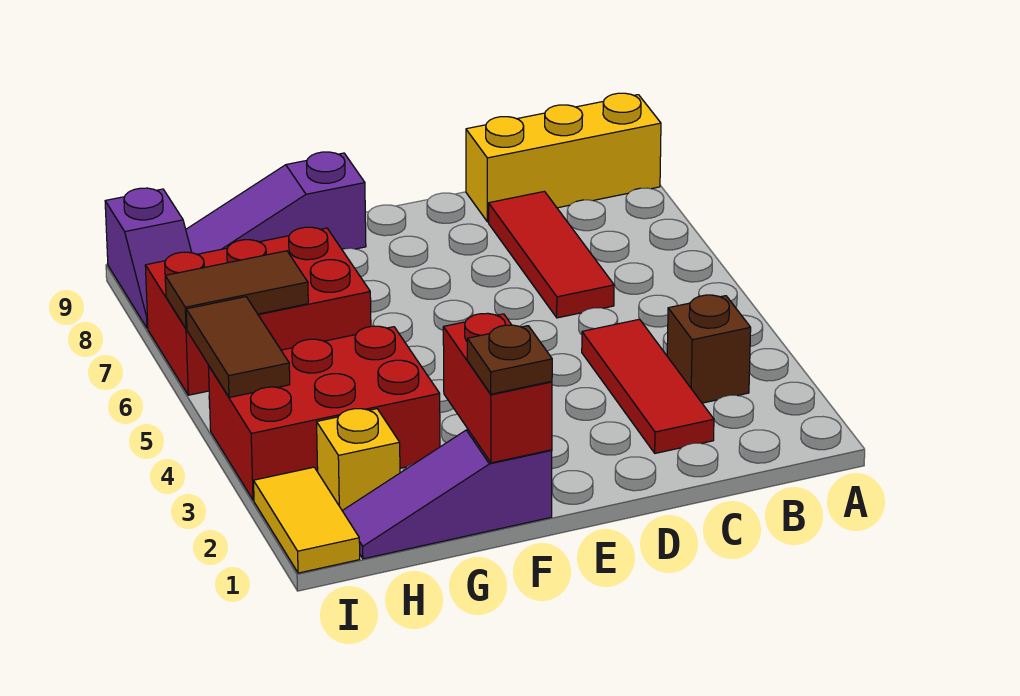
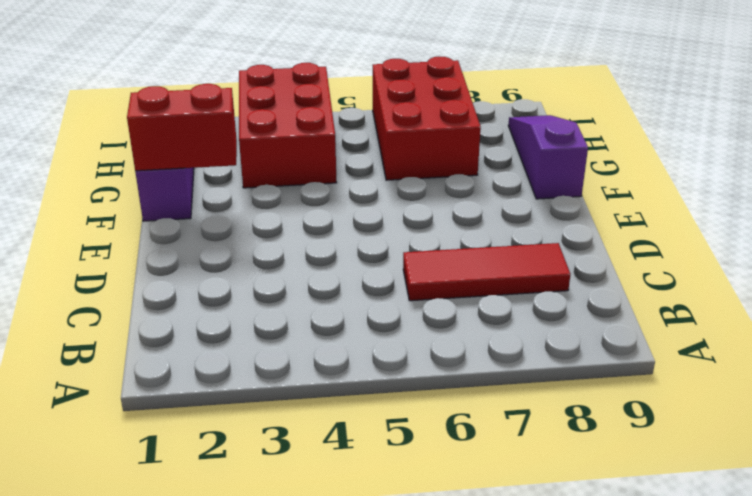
none -> yellow brick A9:C9 level 1
none -> brown brick B3 level 1
none -> red tile C2:C4 level 1

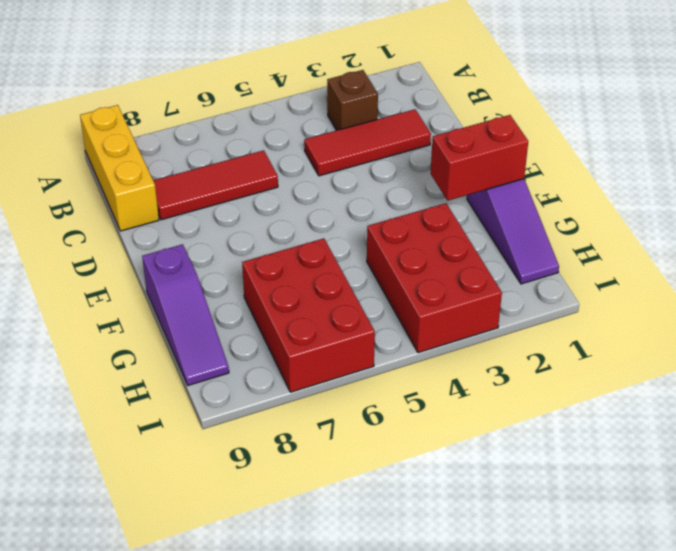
none -> yellow brick H2 level 1
none -> yellow tile I1:I2 level 1
none -> purple slope I8:I9 level 1 top 9

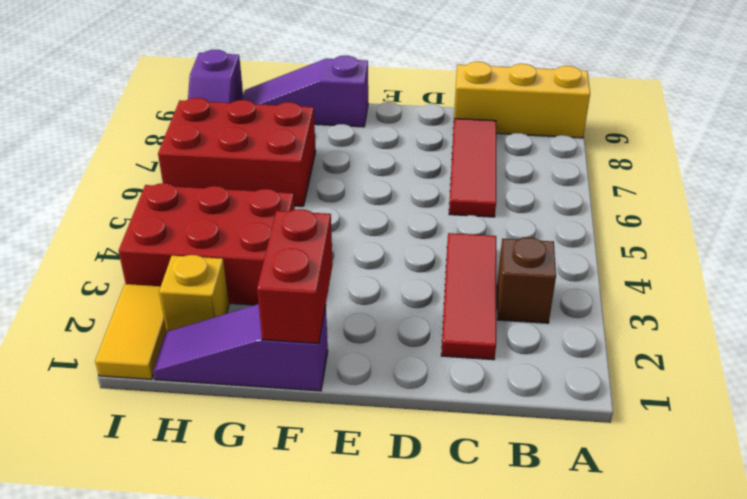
none -> brown tile H6:I6 level 2
none -> brown tile I4:I5 level 2
none -> brown plate F1 level 3

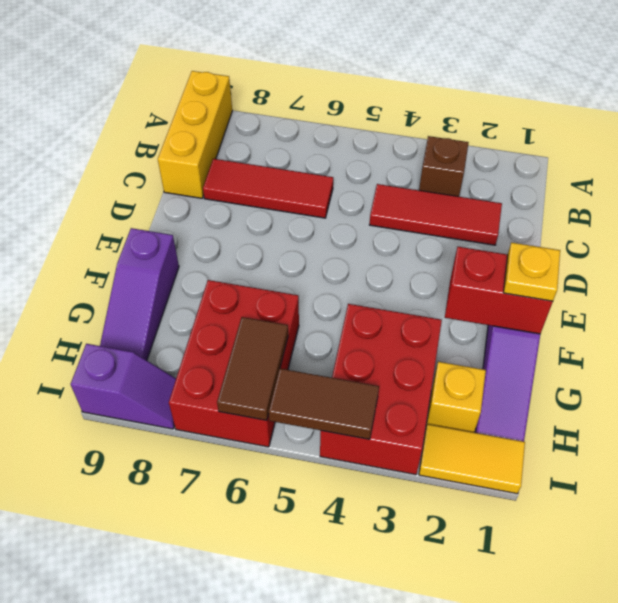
yellow plate F1 level 3 -> brown plate F1 level 3

